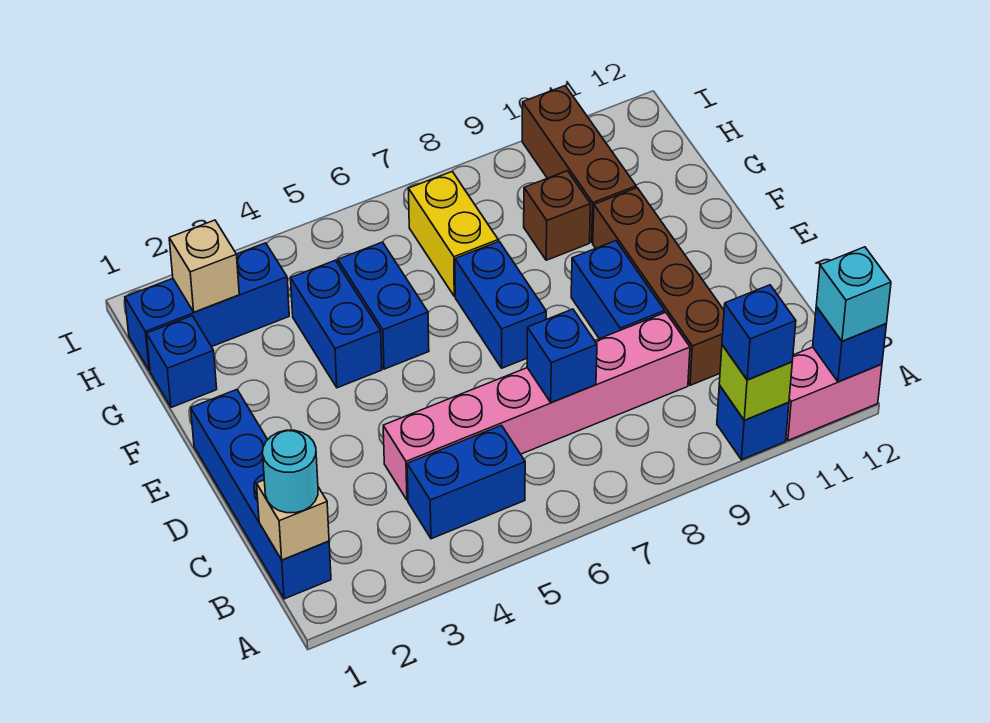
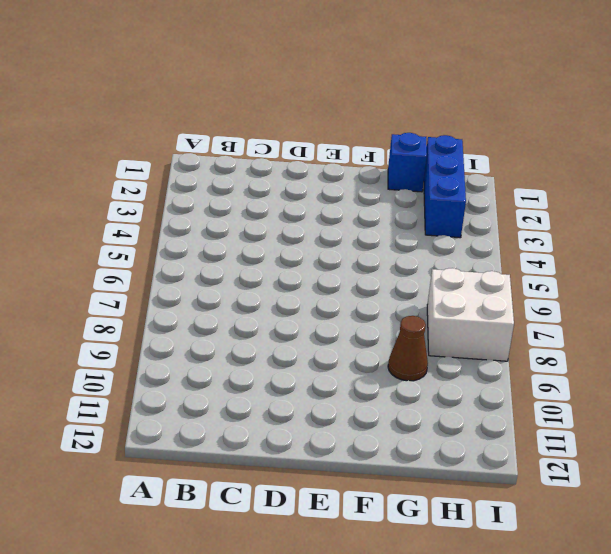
brown cone G9 level 1 -> brown brick G9 level 1
white brick H7:I8 level 1 -> yellow brick G7:H7 level 1
none -> blue brick A10 level 1
none -> pink brick A11:A12 level 1
none -> blue brick B1:E1 level 1

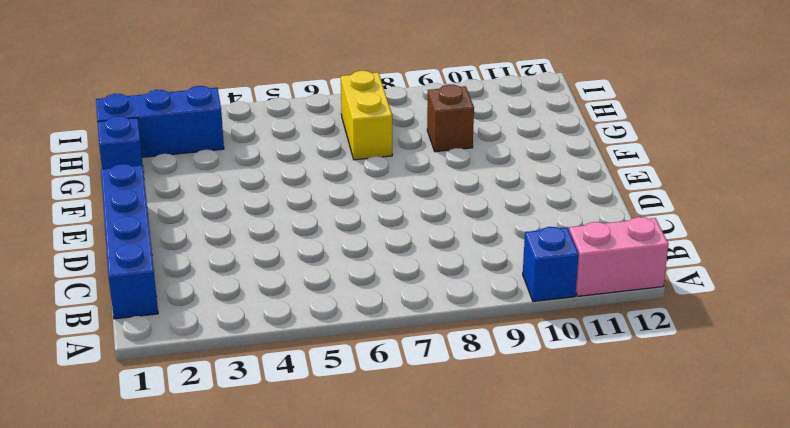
none -> blue brick B4:B5 level 1
none -> pink brick C4:C9 level 1
none -> brown brick C10:F10 level 1

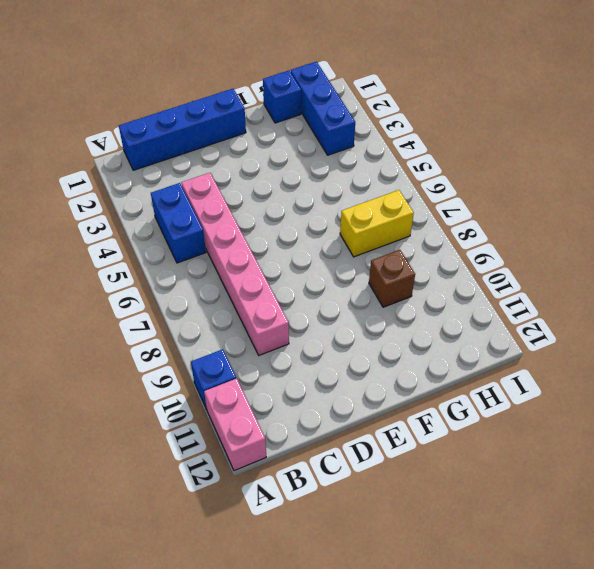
none -> brown brick C10:F10 level 1
none -> blue brick D9:E9 level 1
none -> blue brick E7:F7 level 1

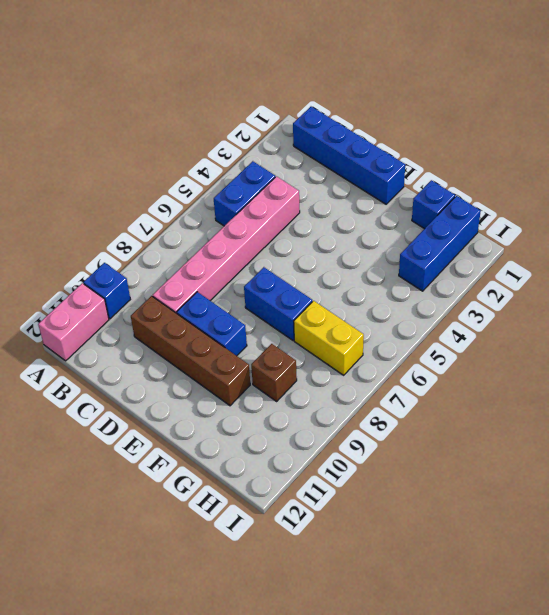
none -> blue brick F4:G4 level 1
none -> blue brick F5:G5 level 1
none -> brown brick G10:I10 level 1

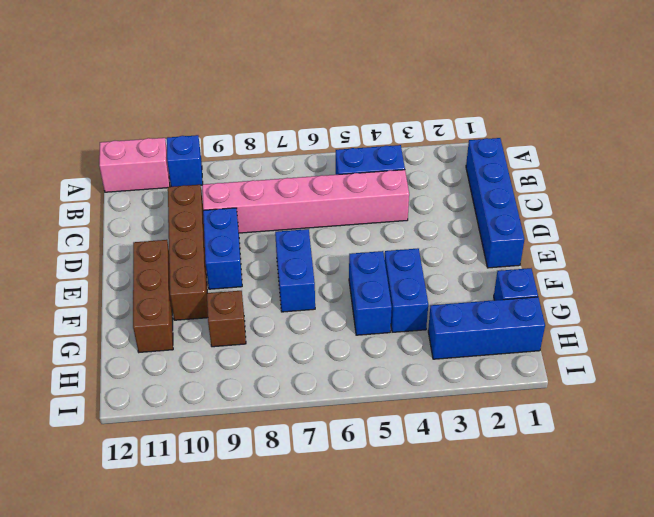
brown brick E11:G11 level 1 -> brown brick G10:I10 level 1
none -> yellow brick G7:H7 level 1
none -> lime brick A10 level 2
none -> blue brick A12 level 2

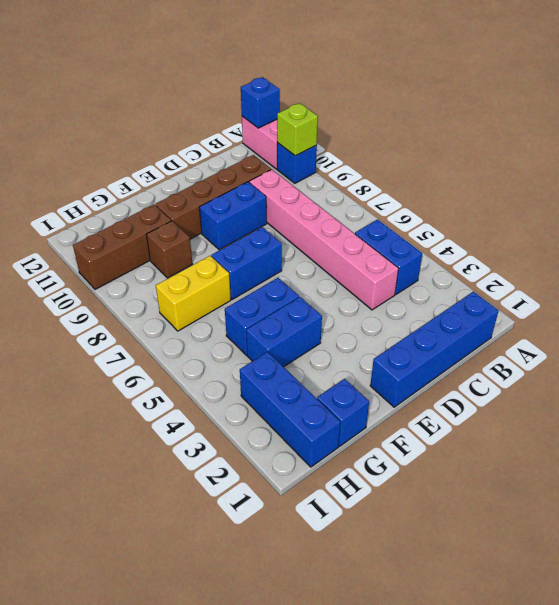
none -> tan brick B1 level 2
none -> blue brick C7 level 2
none -> tan brick H2 level 2

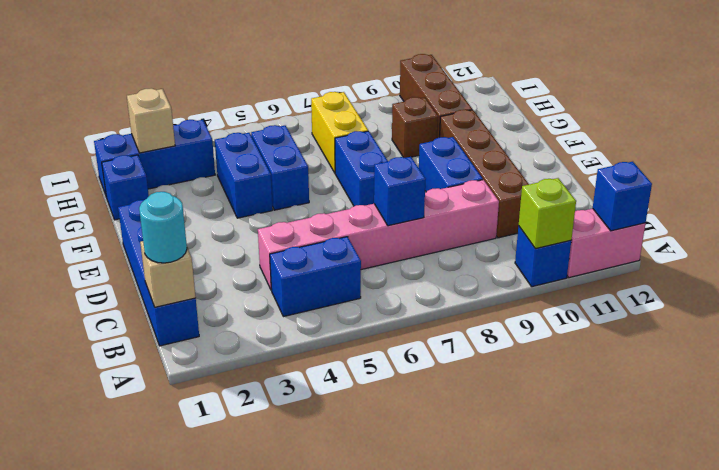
none -> blue brick A10 level 3
none -> cyan brick A12 level 3

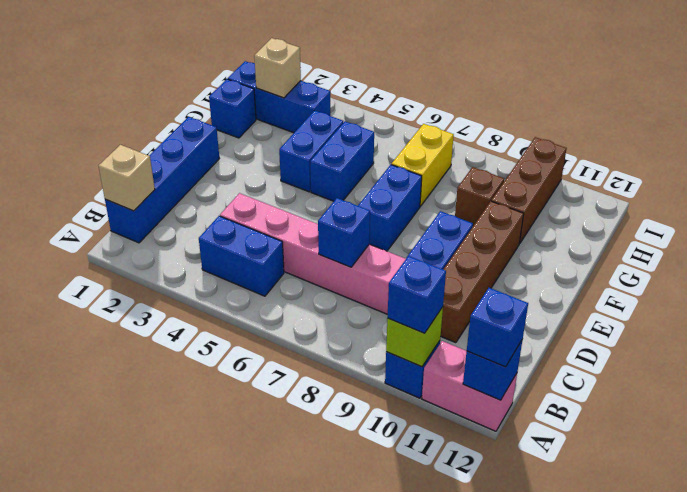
blue brick A12 level 3 -> cyan brick A12 level 3
none -> cyan round brick B1 level 3

